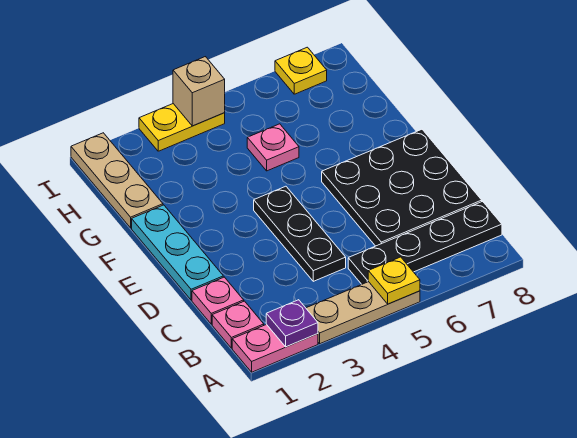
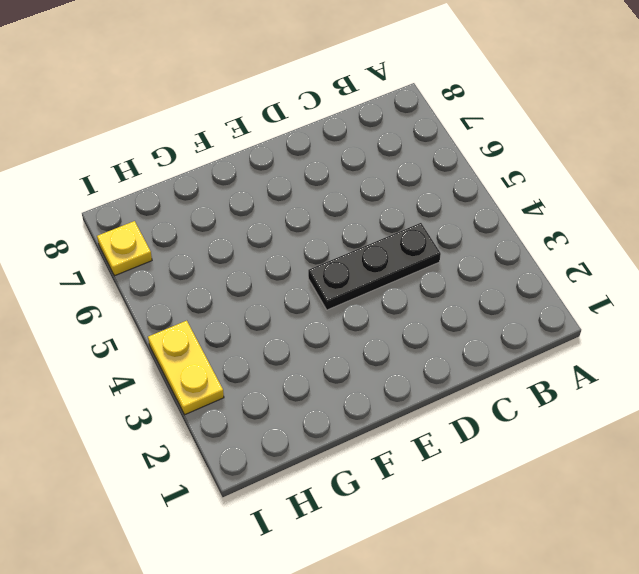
none -> pink plate A1:A2 level 1
none -> tan plate A3:A5 level 1
none -> pink plate B1 level 1

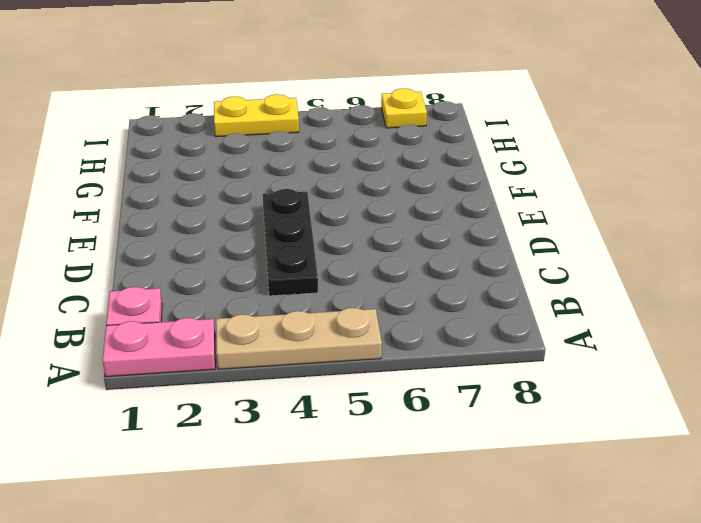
none -> black plate B5:B8 level 1
none -> pink plate C1 level 1
none -> black plate C6:E8 level 1

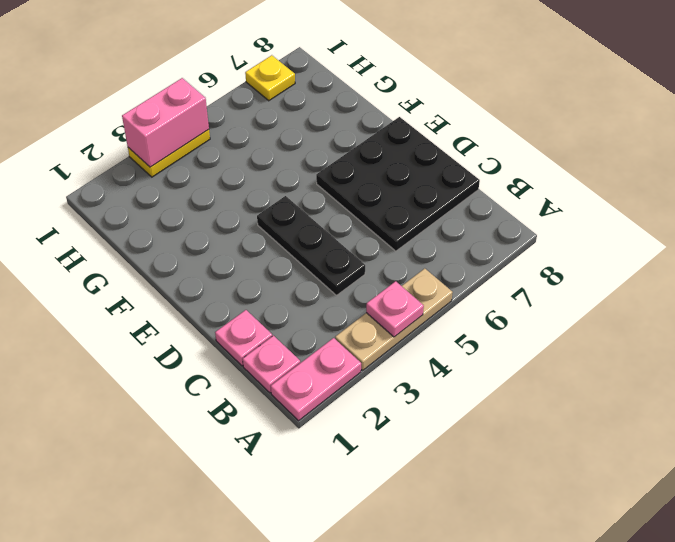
pink plate A4 level 2 -> pink plate G5 level 1
pink brick I3:I4 level 2 -> tan brick I4 level 2
none -> black plate B5:B8 level 1
none -> cyan plate D1:F1 level 1
none -> tan plate G1:I1 level 1

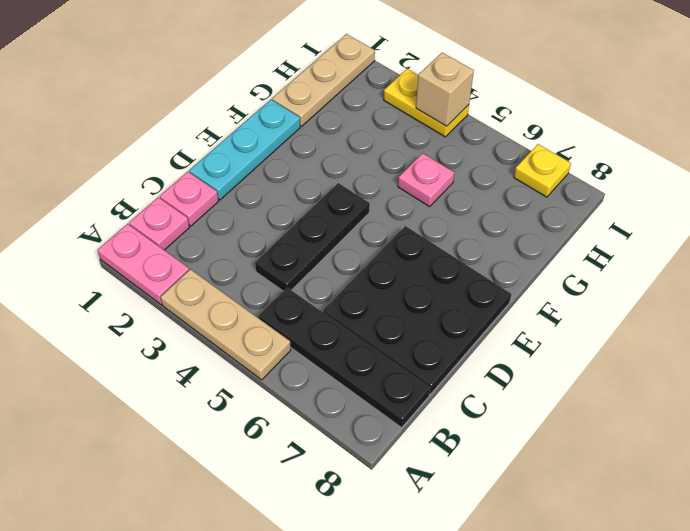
none -> purple plate A2 level 2
none -> yellow plate A5 level 2

